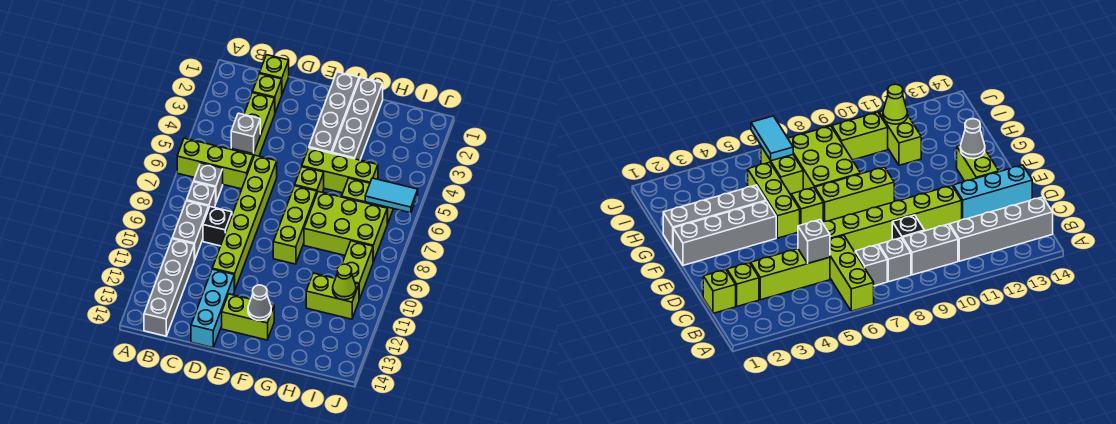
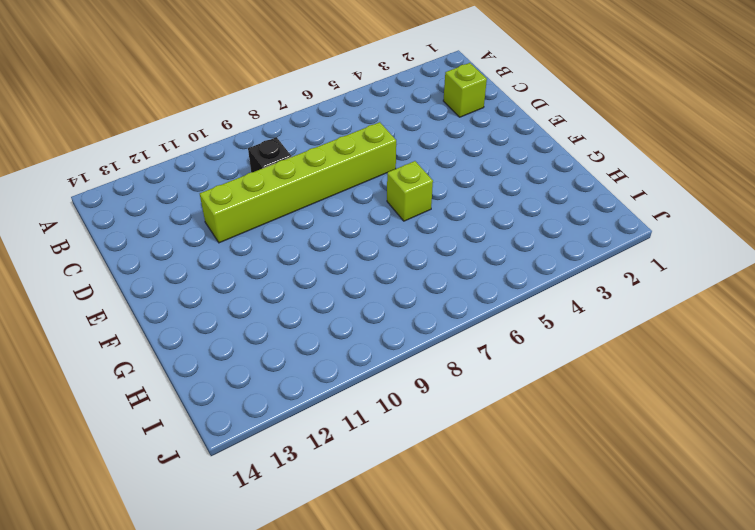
none -> lime brick A6:C6 level 1
none -> grey brick B7 level 1
none -> grey brick B8 level 1

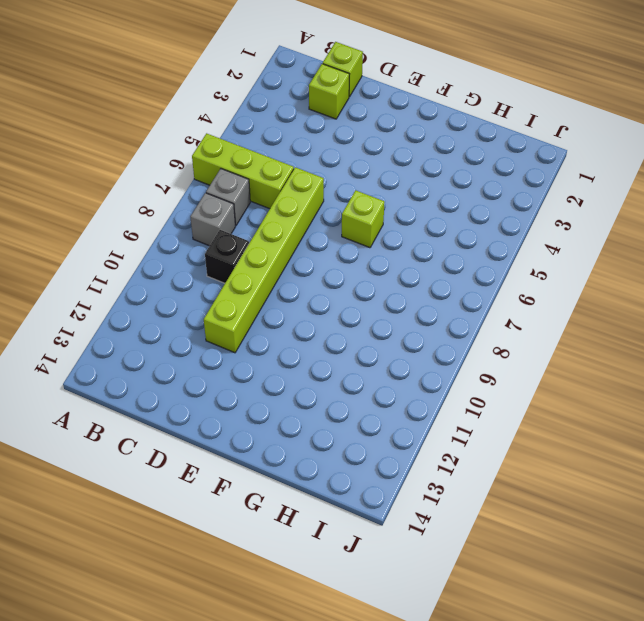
none -> grey brick B9:B10 level 1
none -> grey brick B11:B14 level 1
none -> lime brick C3:C5 level 1

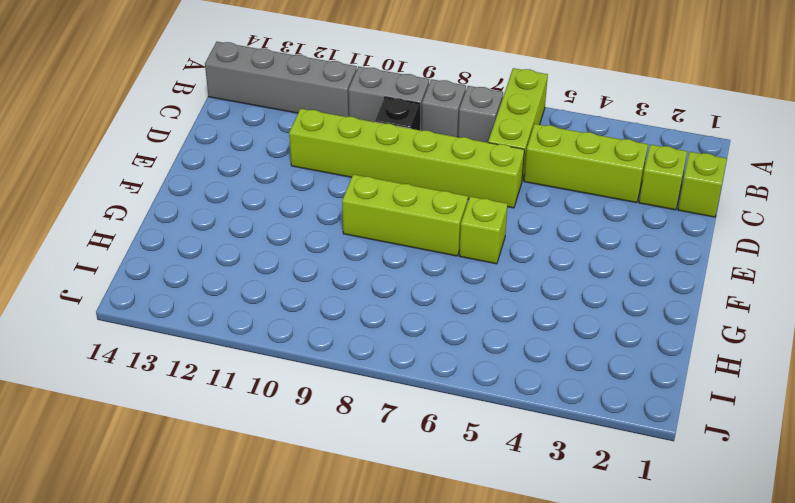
none -> cyan brick D12:D14 level 1
none -> lime brick E13:F13 level 1
none -> grey brick F1:F4 level 1

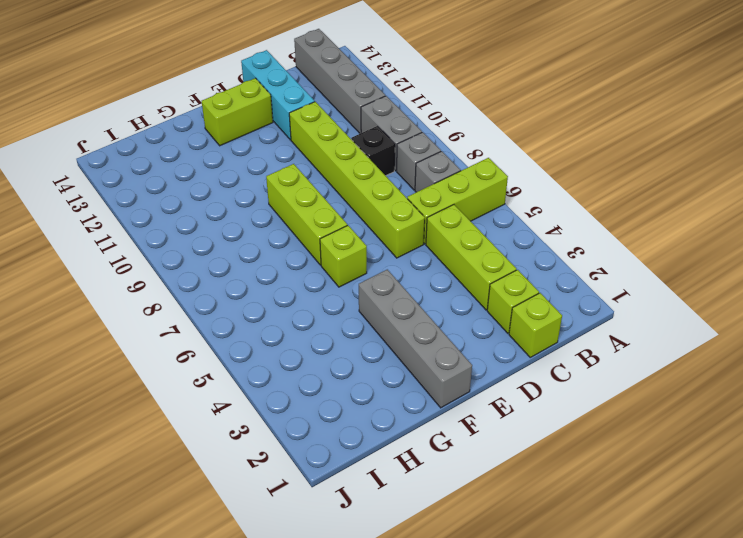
none -> lime brick F5:H5 level 1
none -> grey brick G1:G4 level 1
none -> lime brick G7:I8 level 1

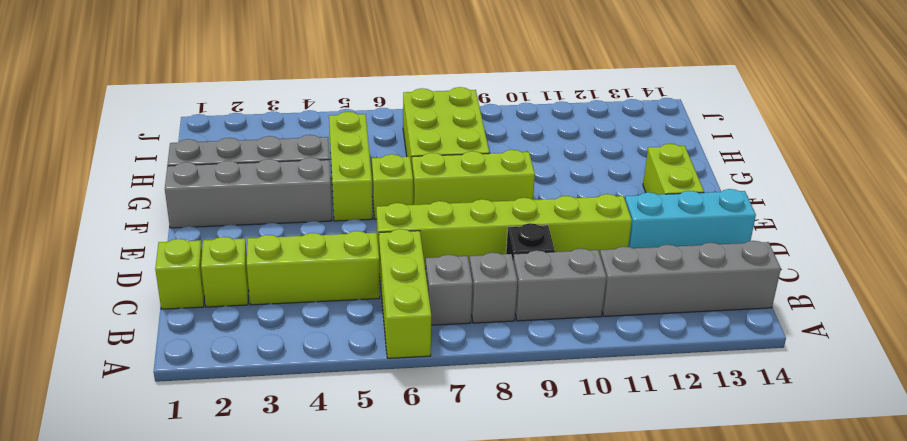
none -> lime brick H6:I6 level 1
none -> lime brick H11:I11 level 1
none -> lime brick I9:I10 level 1

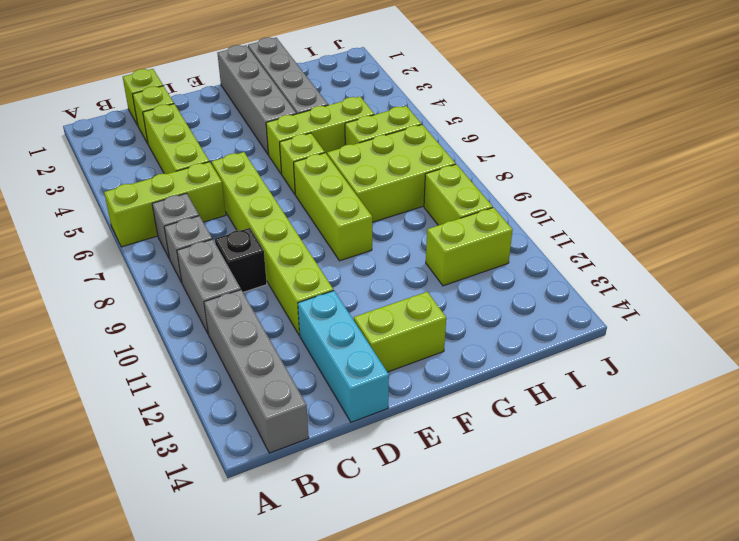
none -> grey brick C5 level 2
none -> grey cone F13 level 2
none -> cyan tile I6:J6 level 2

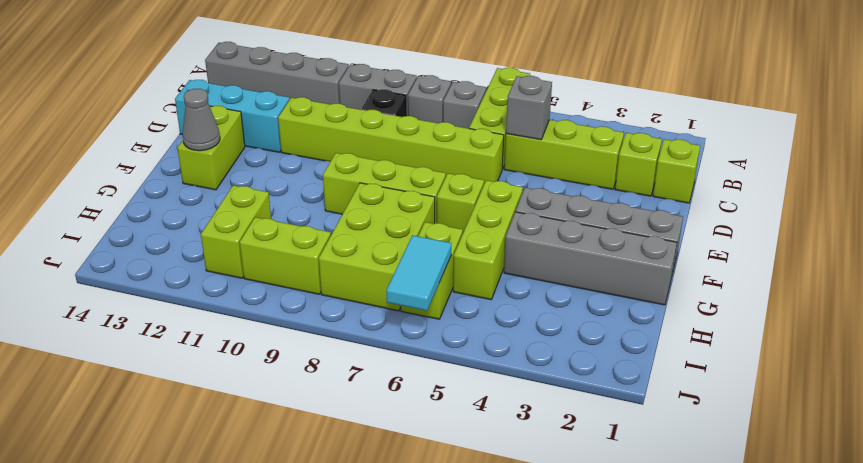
none -> lime cone I11 level 2

